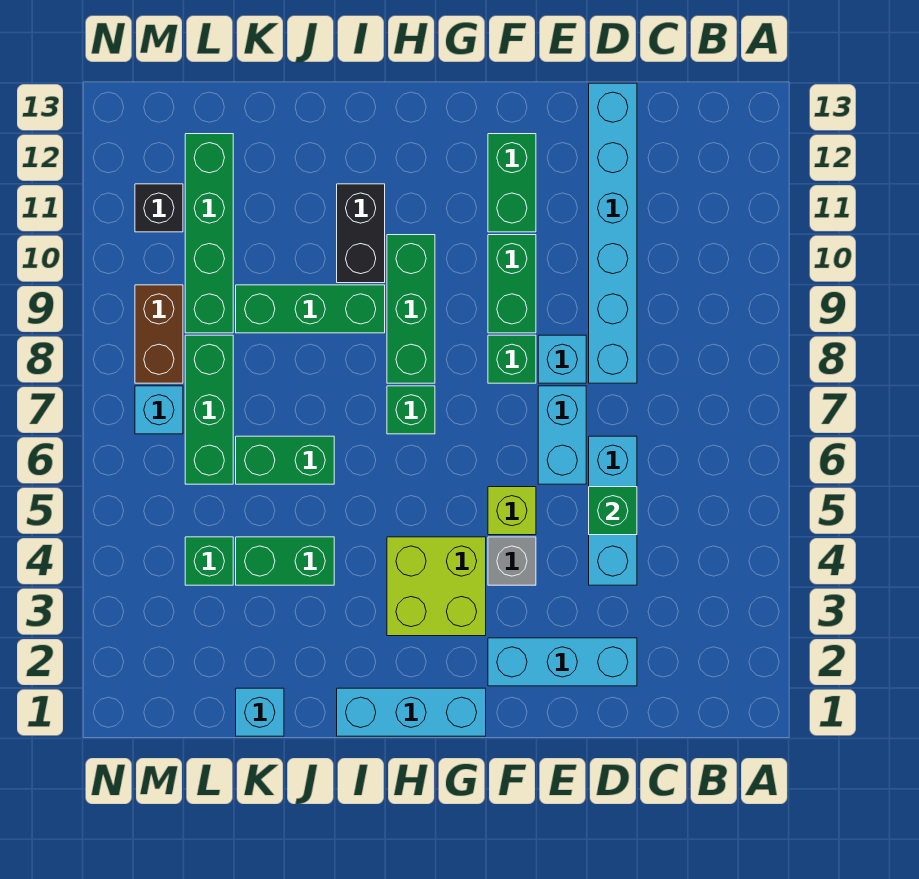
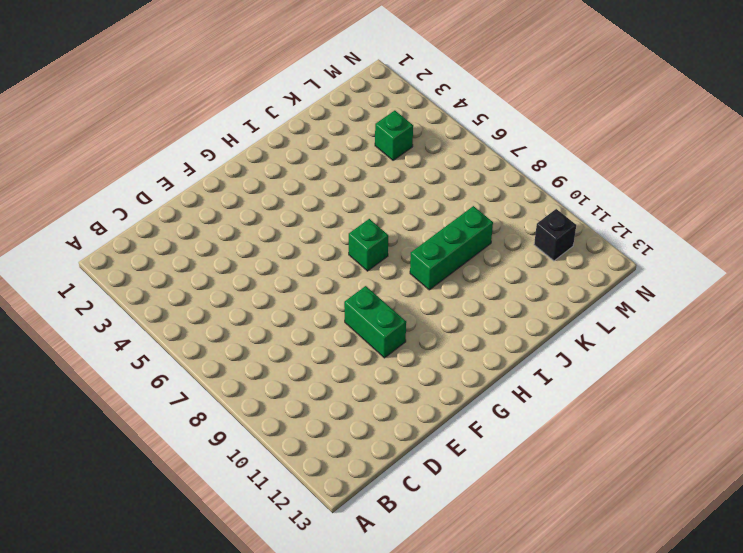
none -> cyan brick D2:F2 level 1
none -> cyan brick D4:D6 level 1
none -> cyan brick D8:D13 level 1

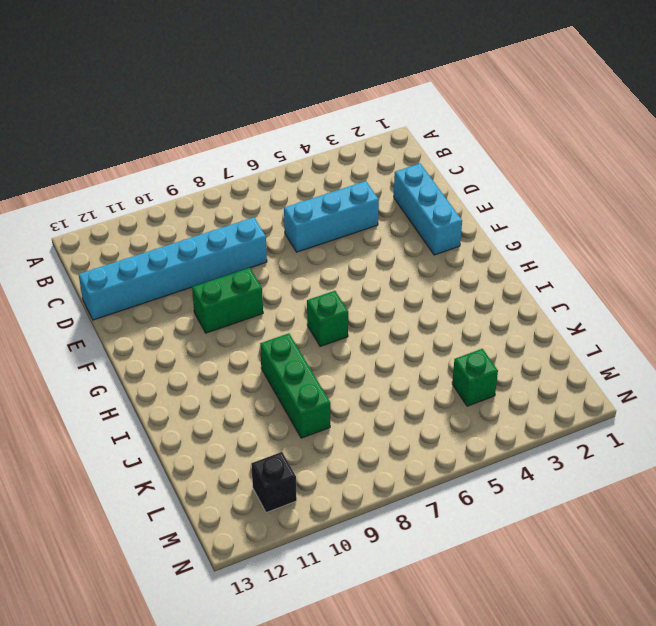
none -> cyan brick E6:E7 level 1
none -> cyan brick E8 level 1
none -> grey brick F4 level 1

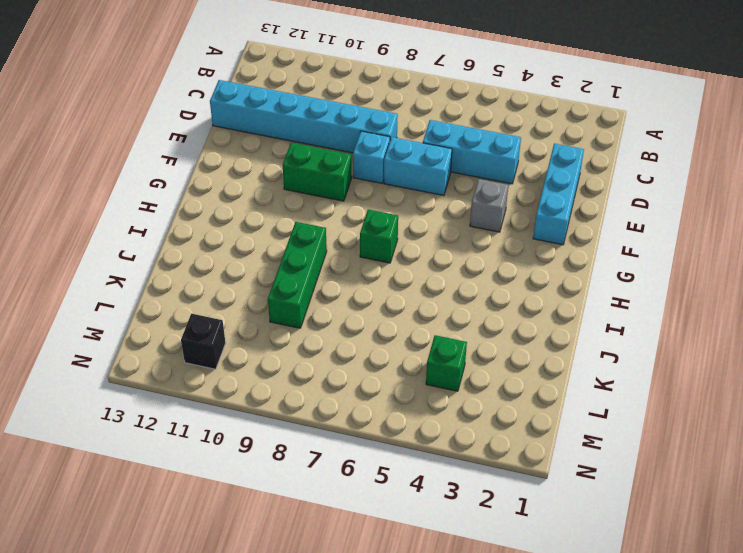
none -> lime brick F5 level 1
none -> green brick F8 level 1
none -> green brick F11:F12 level 1

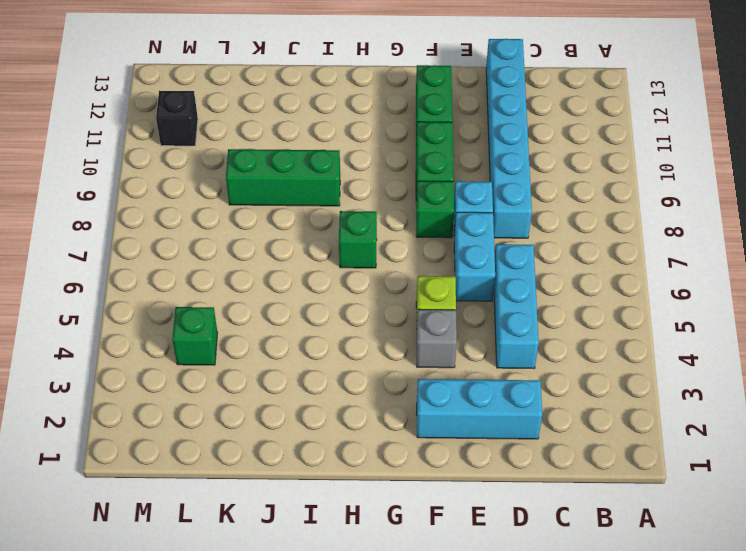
none -> cyan brick G1:I1 level 1
none -> lime brick G3:H4 level 1
none -> green brick H8:H10 level 1

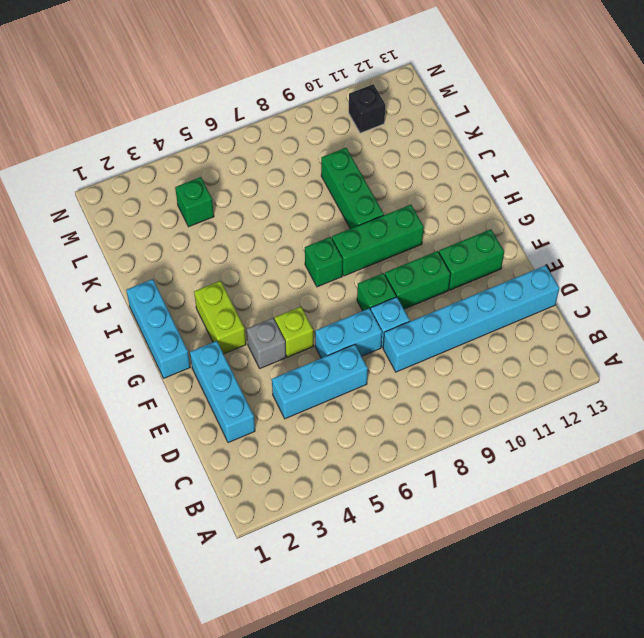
lime brick G3:H3 level 1 -> lime brick G3:H4 level 1
none -> black brick I10:I11 level 1
none -> green brick J4:K4 level 1
none -> green brick J6:K6 level 1

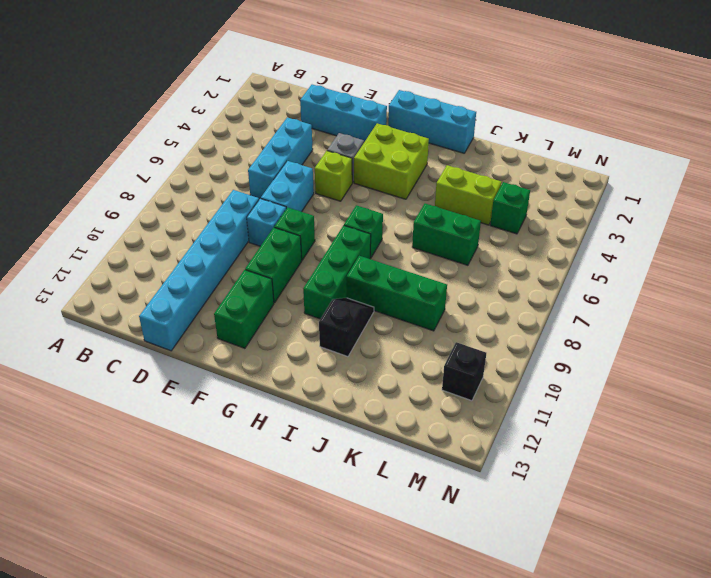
black slope I10:I11 level 1 top 11 -> black brick I10:I11 level 1
lime brick J4:K4 level 1 -> green brick J4:K4 level 1
none -> cyan brick K1 level 1
none -> green brick L6:L8 level 1
none -> green brick L9:L12 level 1

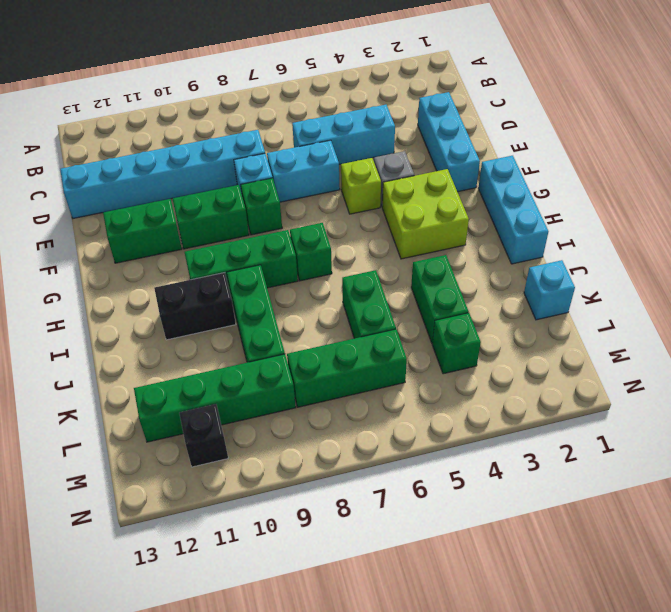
none -> cyan brick M7 level 1
none -> brown brick M8:M9 level 1
none -> green brick D5 level 2

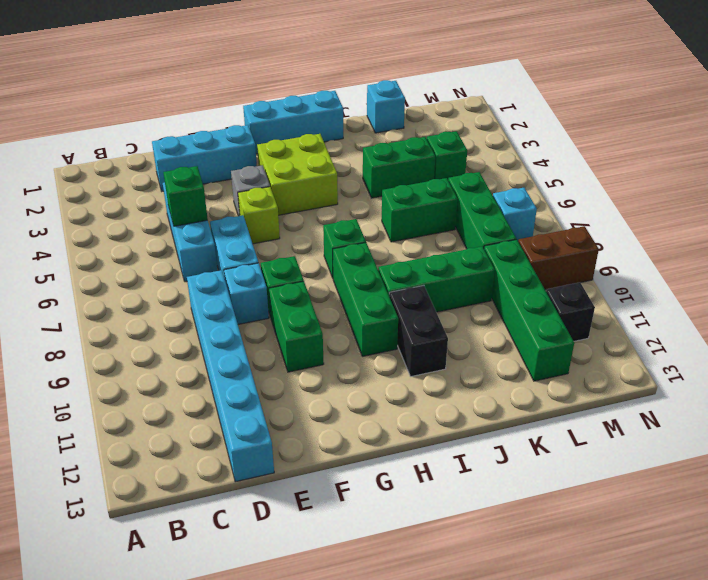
brown brick M9:N9 level 1 -> brown brick M8:M9 level 1
none -> green brick F11:F12 level 1

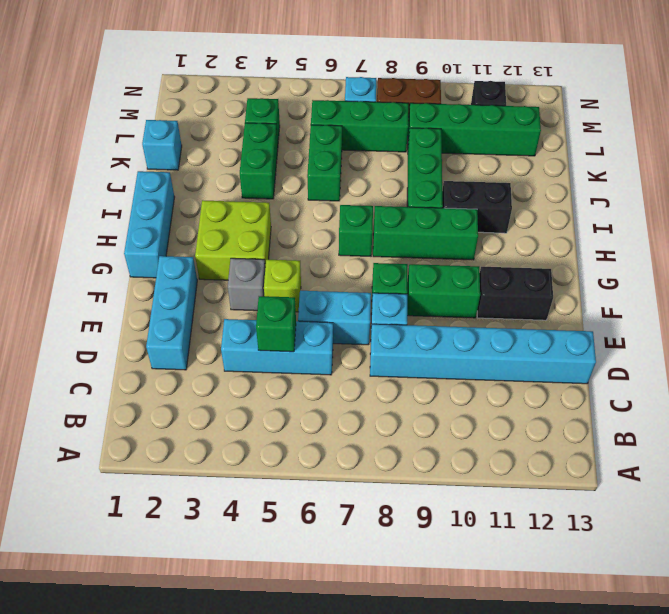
black brick F11:F12 level 1 -> green brick F11:F12 level 1

